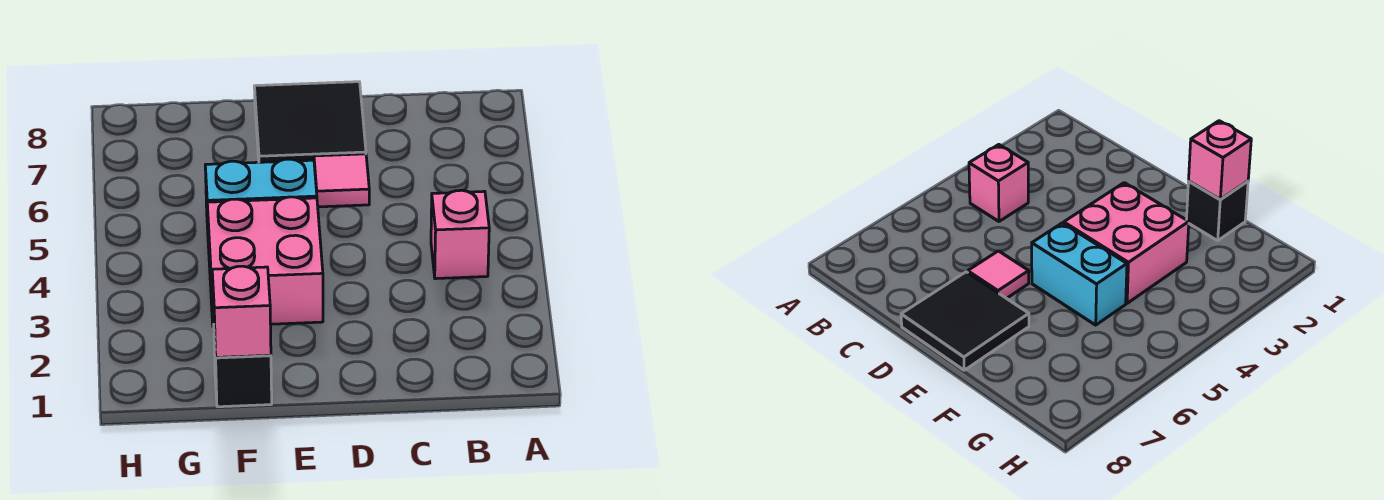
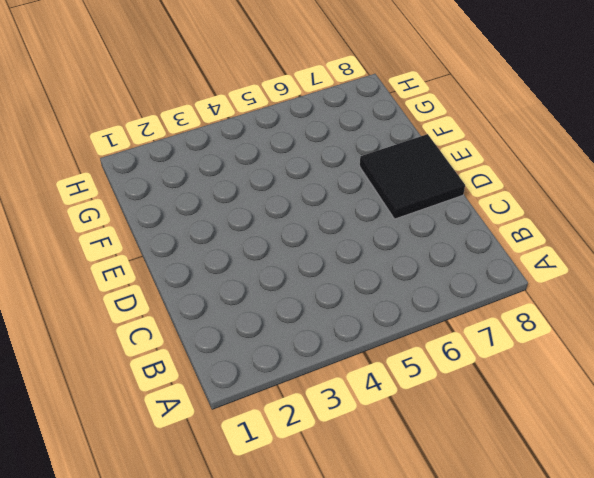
none -> pink brick B4 level 1
none -> pink tile D6 level 1

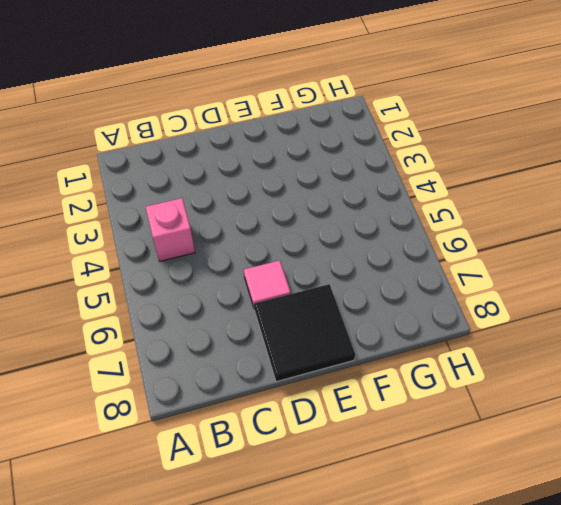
none -> pink brick E3:F4 level 1
none -> cyan brick E5:F5 level 1

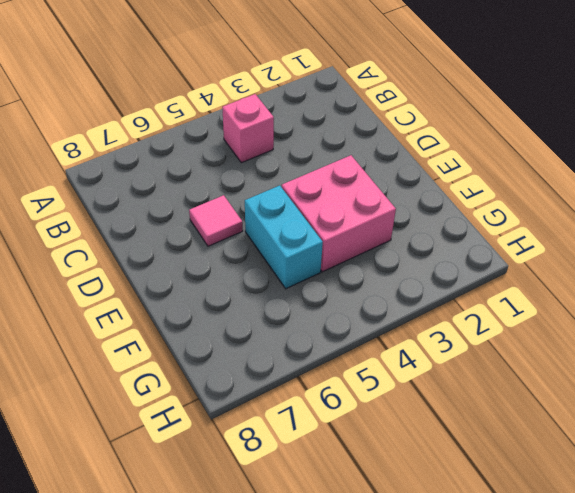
none -> black tile D7:E8 level 1
none -> black brick F1 level 1

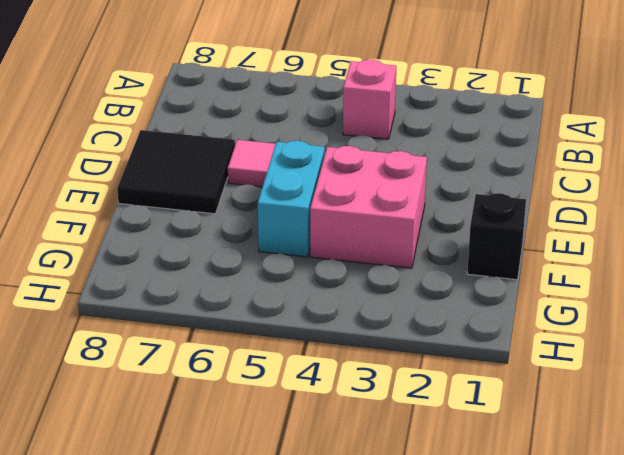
none -> pink brick F1 level 2

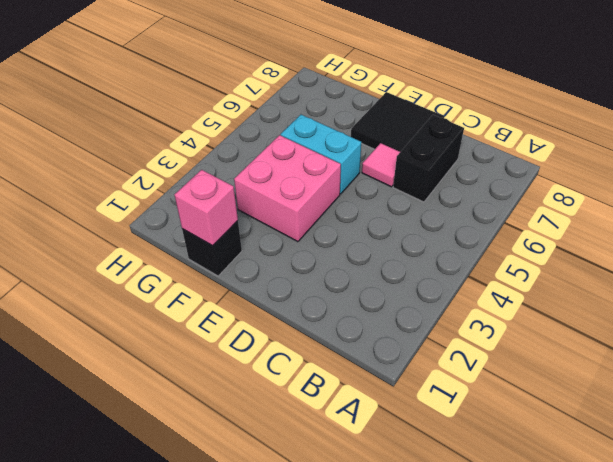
black brick C6:C7 level 1 -> none
none -> pink brick B4 level 1

